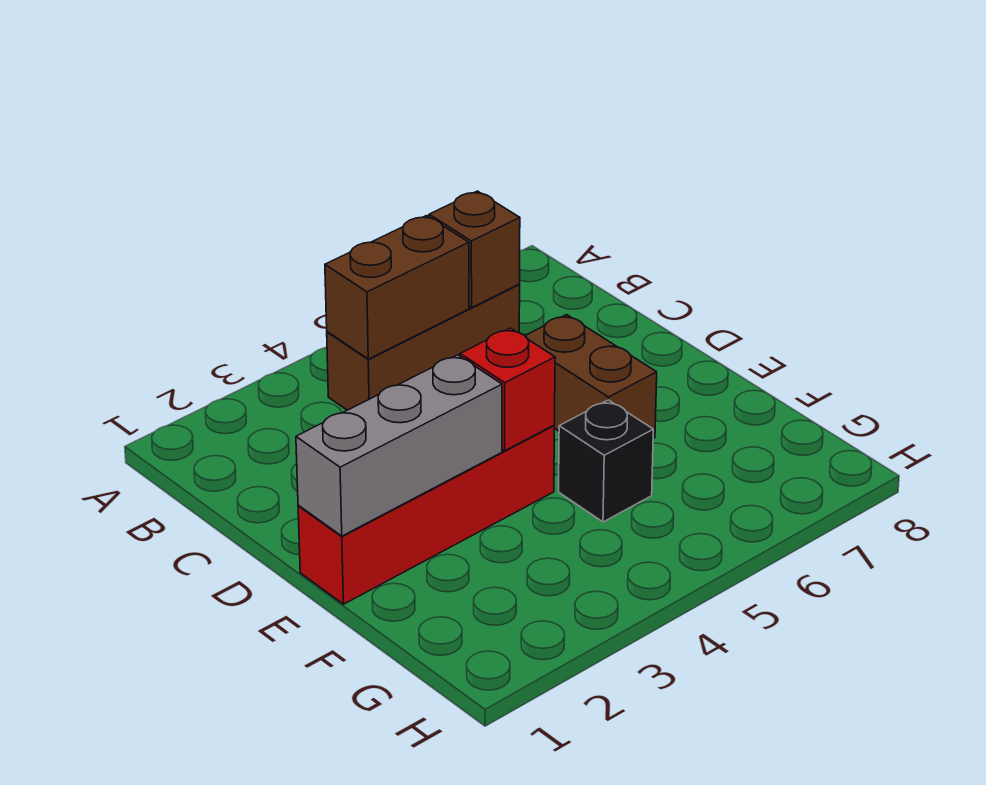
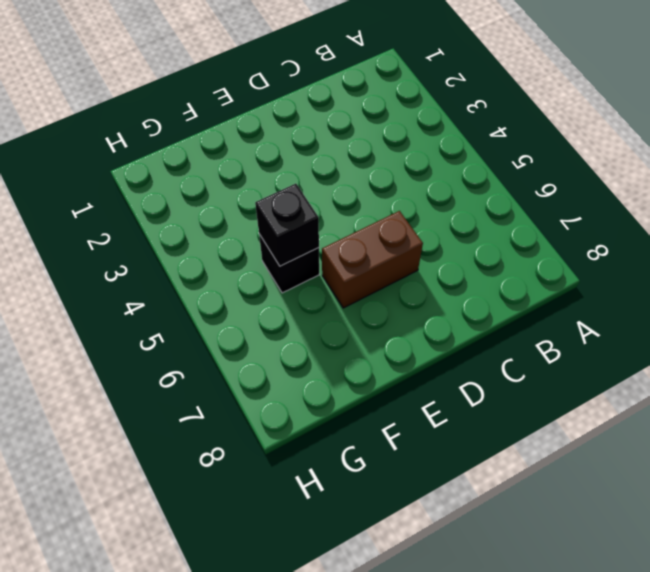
black brick F5 level 2 -> none
none -> brown brick B4:B6 level 1
none -> red brick E1:E4 level 1

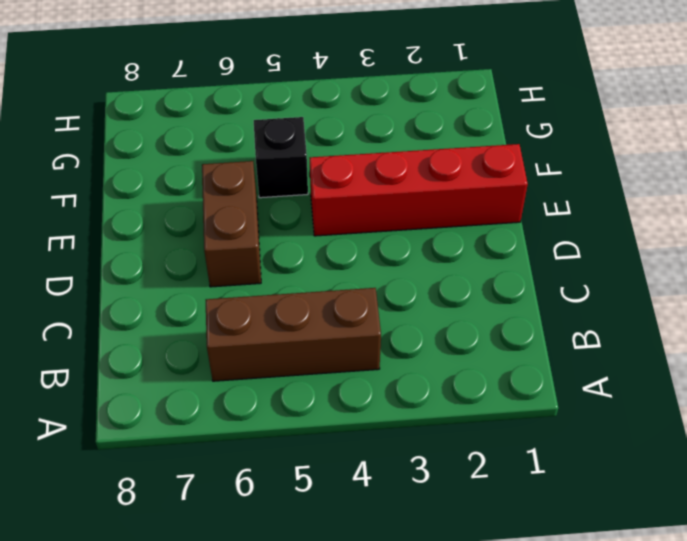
none -> brown brick B4:B5 level 2
none -> brown brick B6 level 2

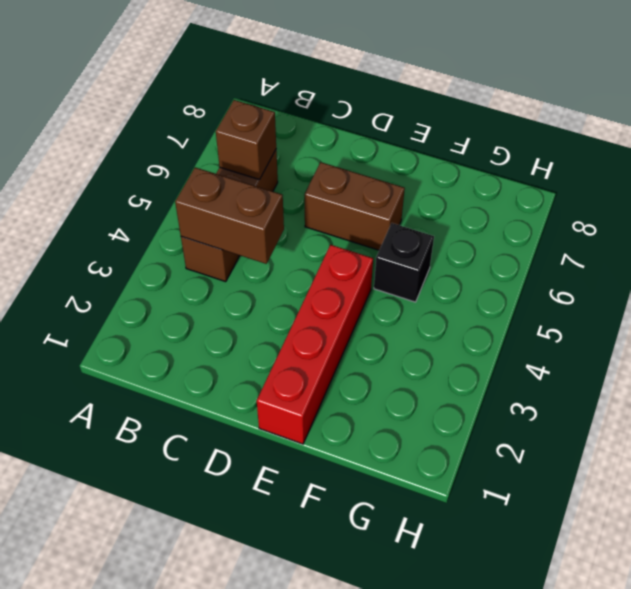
brown brick B4:C4 level 2 -> brown brick B4:B5 level 2
none -> grey brick E1:E3 level 2
none -> red brick E4 level 2

